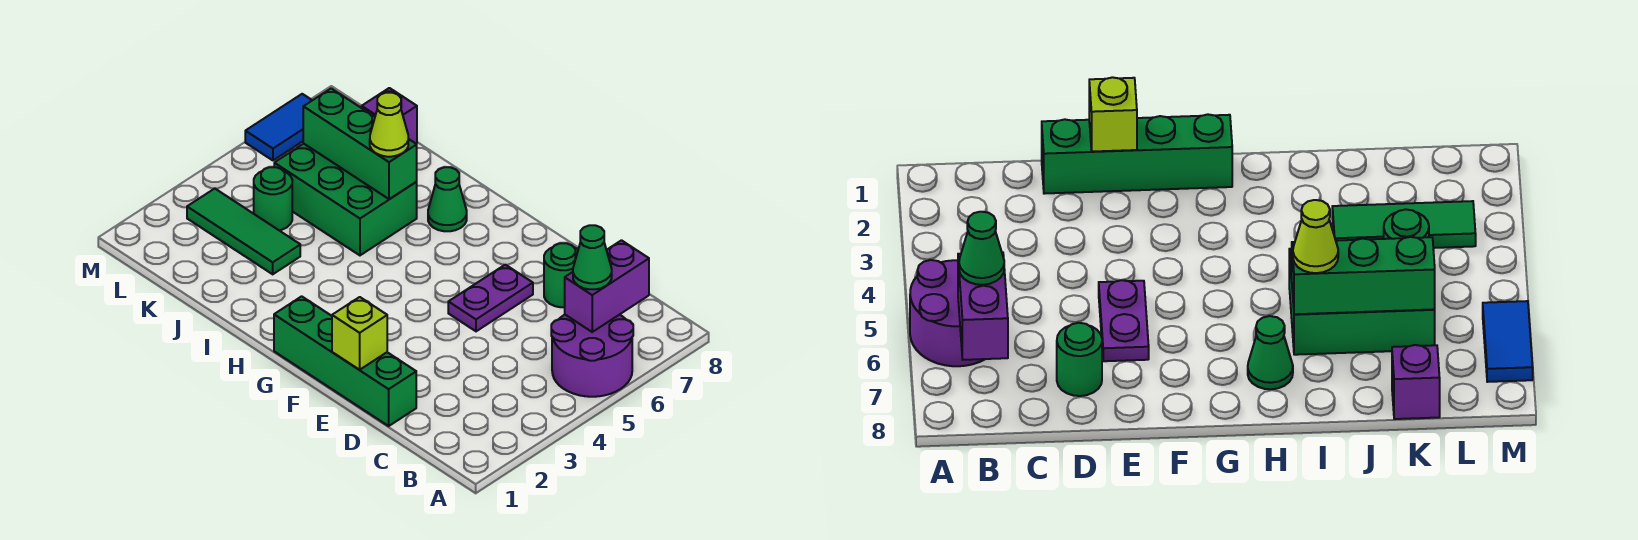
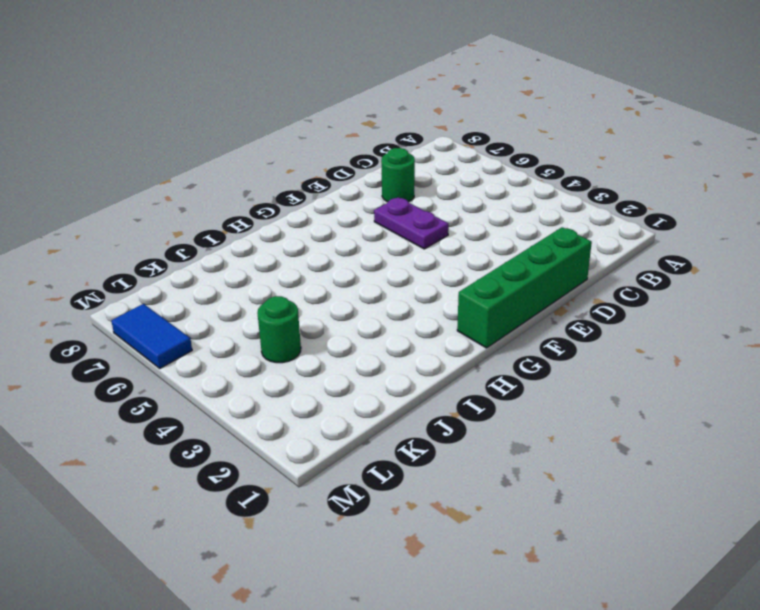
none -> purple round brick A5:B6 level 1
none -> green cone H7 level 1
none -> green brick I5:K6 level 1

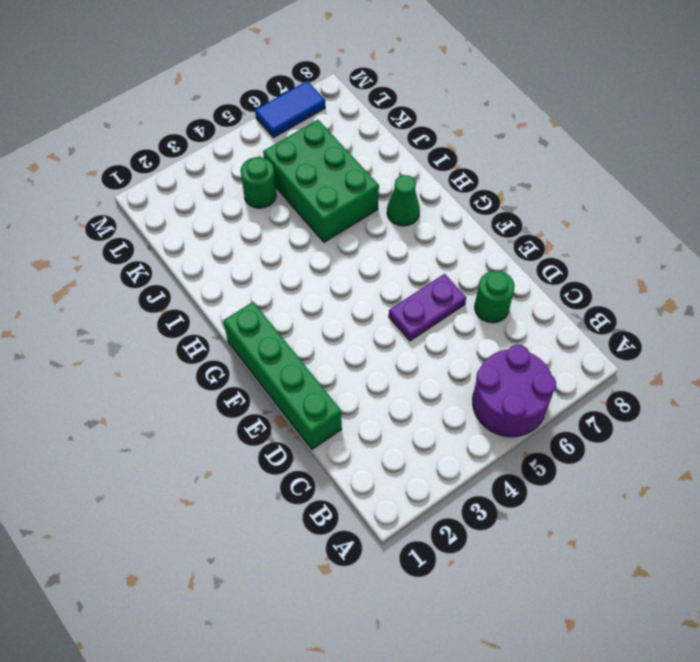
none -> green tile J3:L3 level 1
none -> purple brick K8 level 1
none -> purple brick B6:B7 level 2

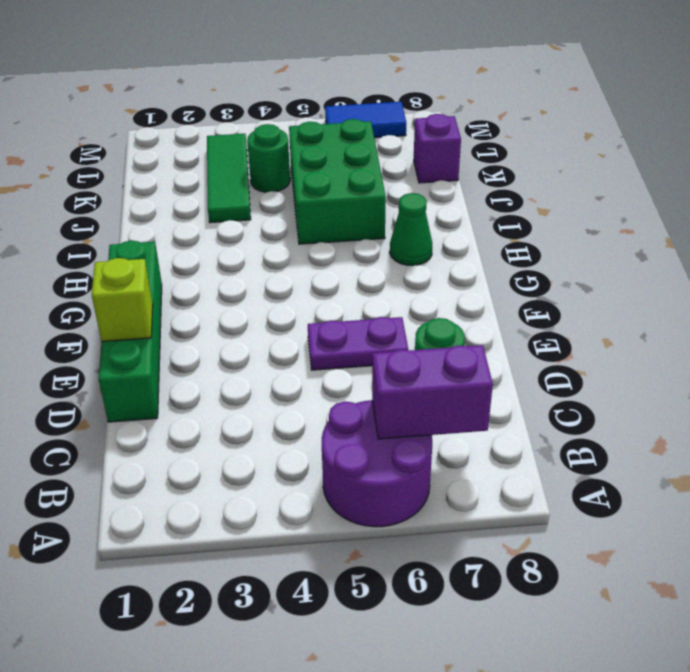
none -> green brick I6:K6 level 2
none -> green cone B6 level 3
none -> lime cone I6 level 3

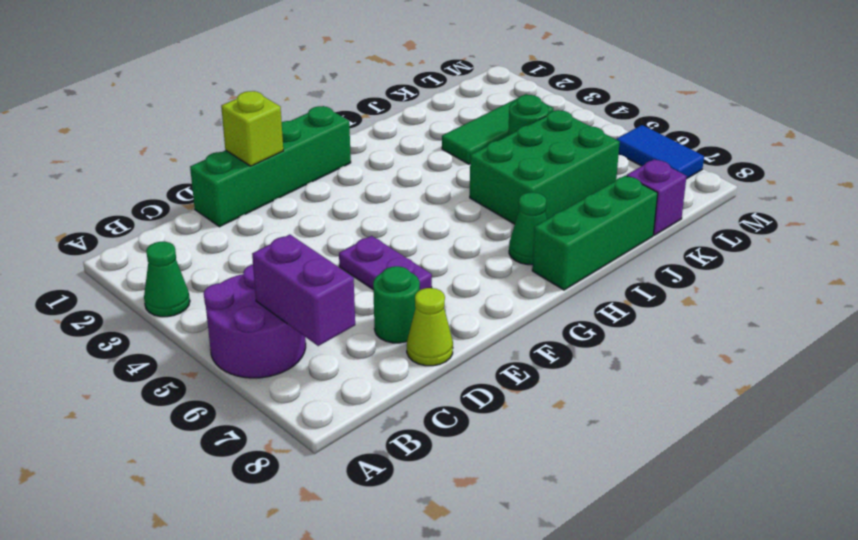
green cone A3 level 1 -> green cone B6 level 3
lime cone D8 level 1 -> lime cone I6 level 3
green brick H8:J8 level 1 -> green brick I6:K6 level 2

